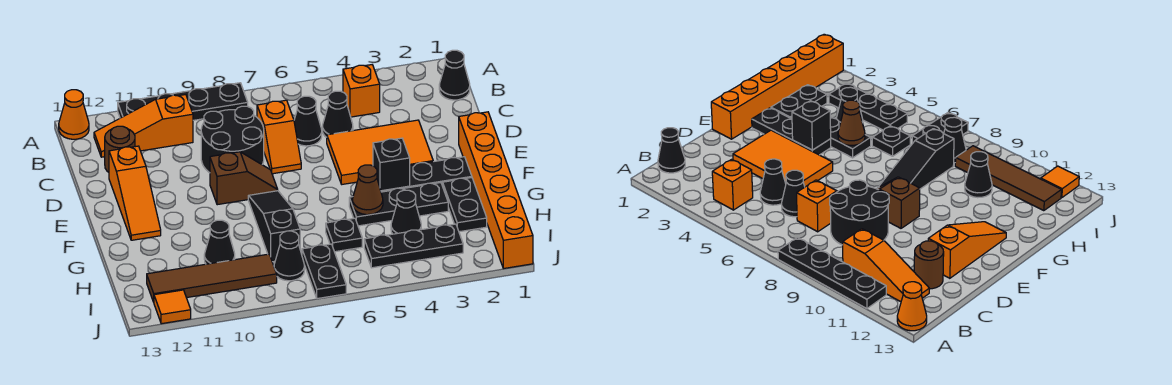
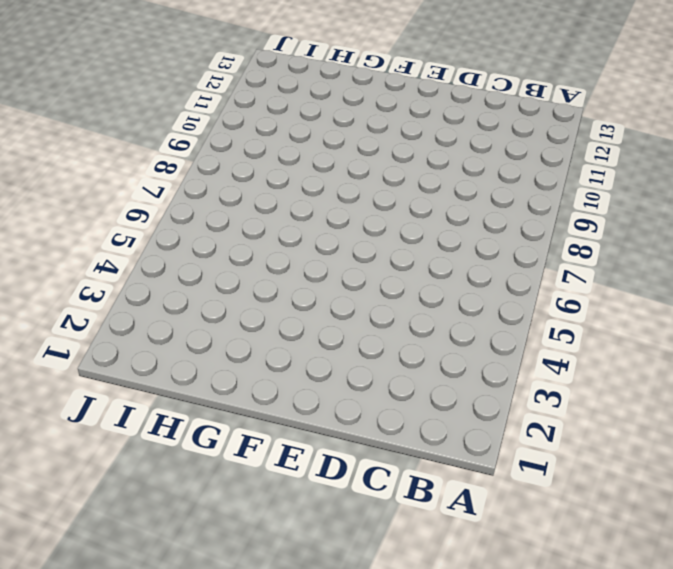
none -> black plate A8:A11 level 1
none -> orange cone A13 level 1
none -> black cone B1 level 1

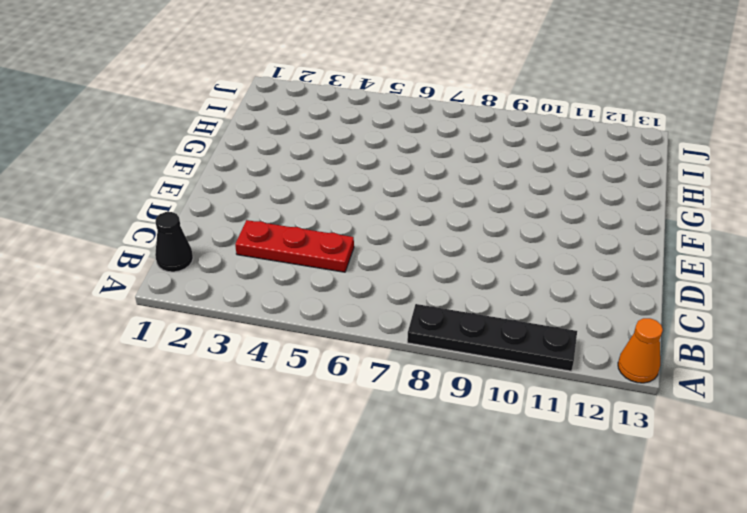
red plate C3:C5 level 1 -> black cone C5 level 1
none -> orange brick B4 level 1
none -> orange slope B10:B12 level 1 top 10
none -> black cone C6 level 1

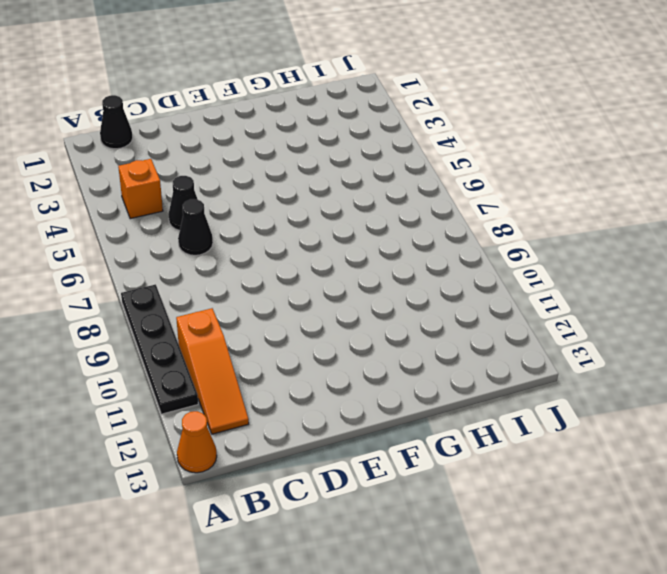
none -> orange slope C7:D7 level 1 top C
none -> black round brick C8:D9 level 1
none -> brown round brick C12 level 1

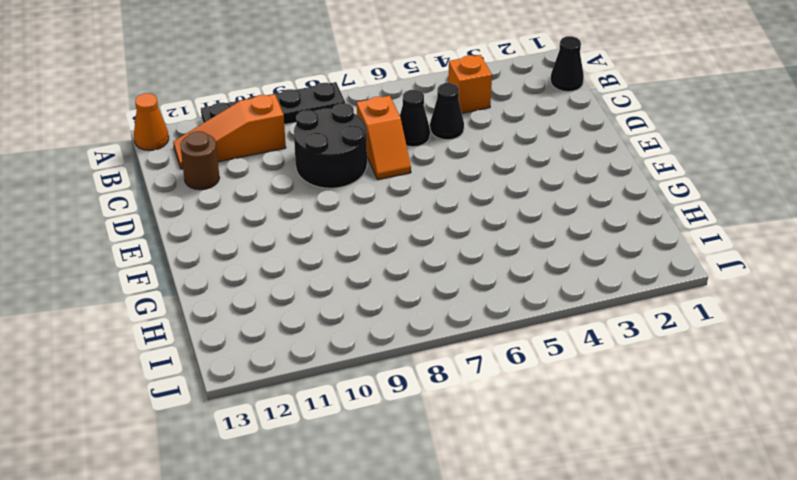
none -> orange tile D3:E5 level 1
none -> orange slope D12:F12 level 1 top D
none -> orange brick E1:J1 level 1

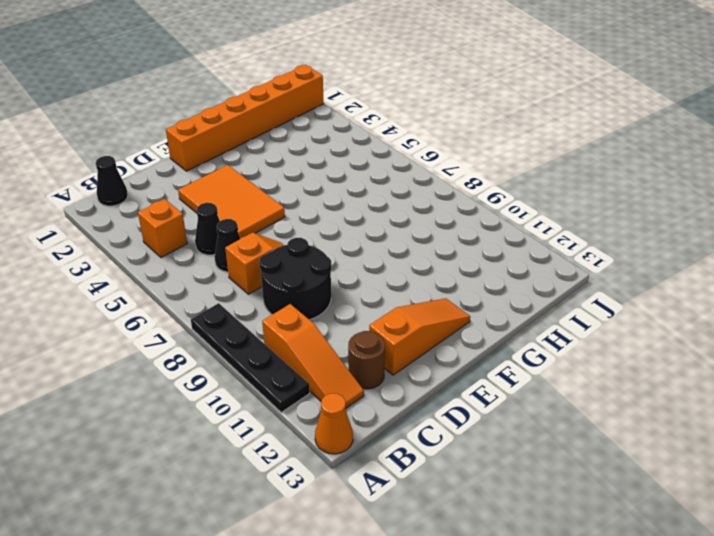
none -> brown slope E8:E9 level 1 top 9
none -> black plate F2:F4 level 1
none -> black slope F8:H8 level 1 top H

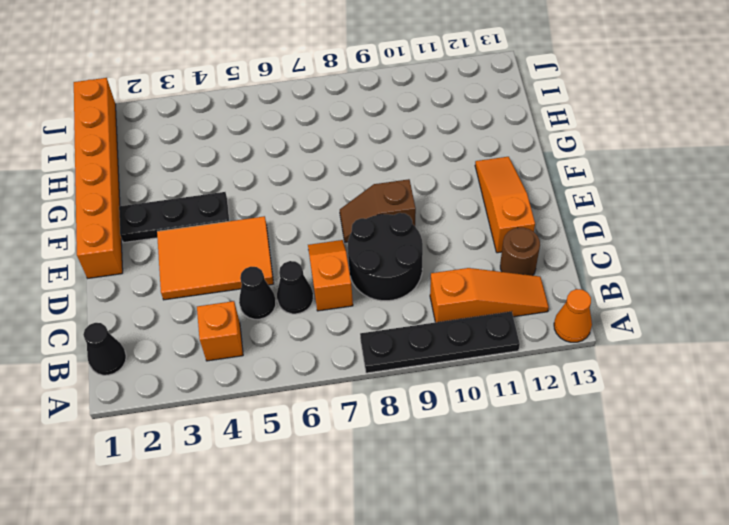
none -> black slope F8:H8 level 1 top H
none -> black plate G2:H2 level 1
none -> black plate G3:G5 level 1

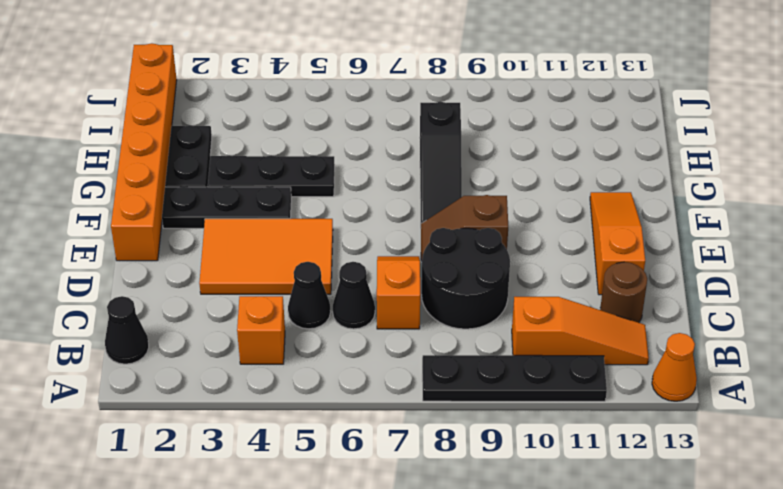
none -> black cone H4 level 1
none -> black plate H6 level 1
none -> black cone H10 level 1

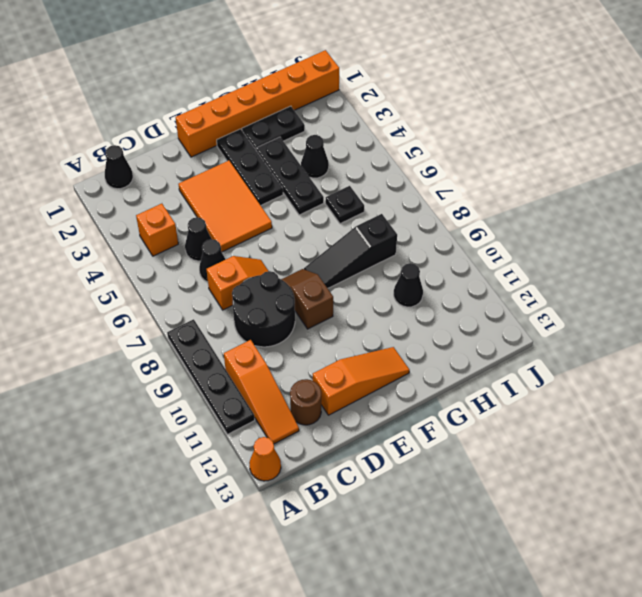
none -> black plate I3:I5 level 1
none -> black plate I7:J7 level 1
none -> black cone I8 level 1

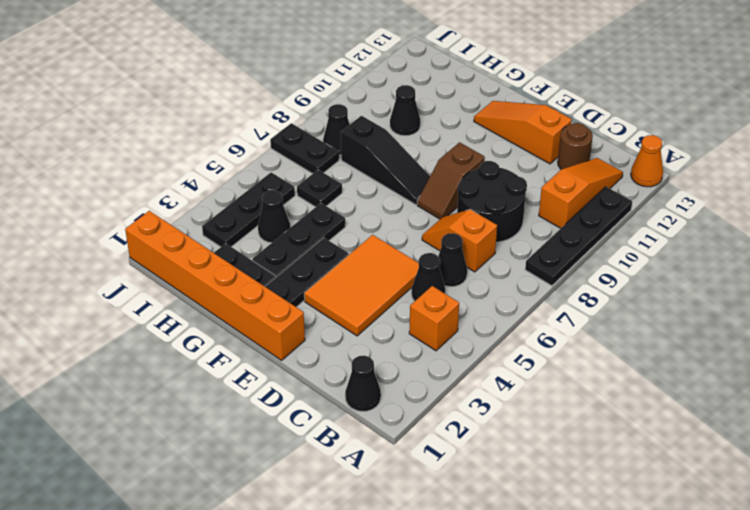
none -> brown tile I9:I12 level 1
none -> orange tile J12 level 1
none -> black brick F4 level 2

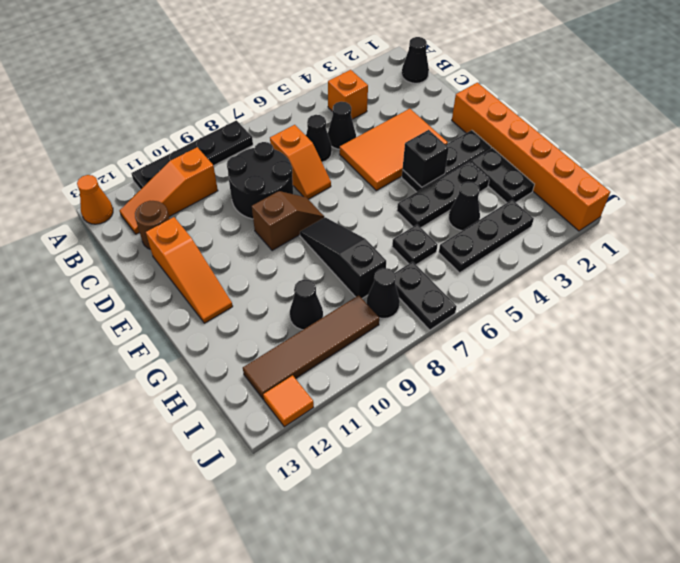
none -> brown cone G5 level 2

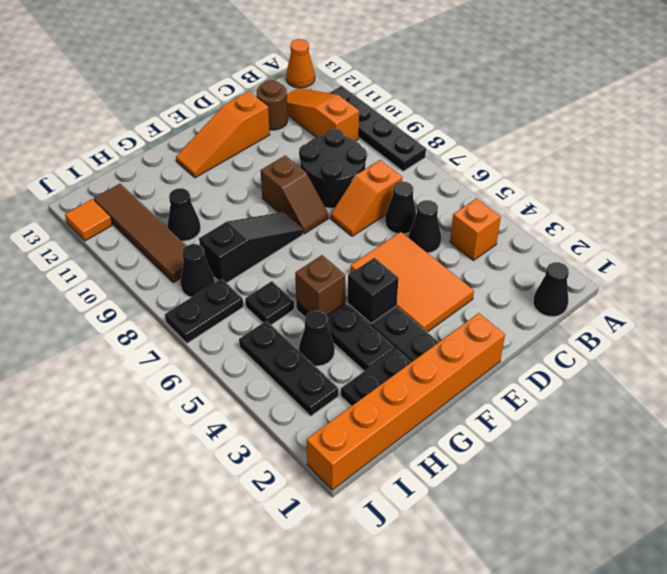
brown brick G5 level 2 -> brown cone G5 level 2

